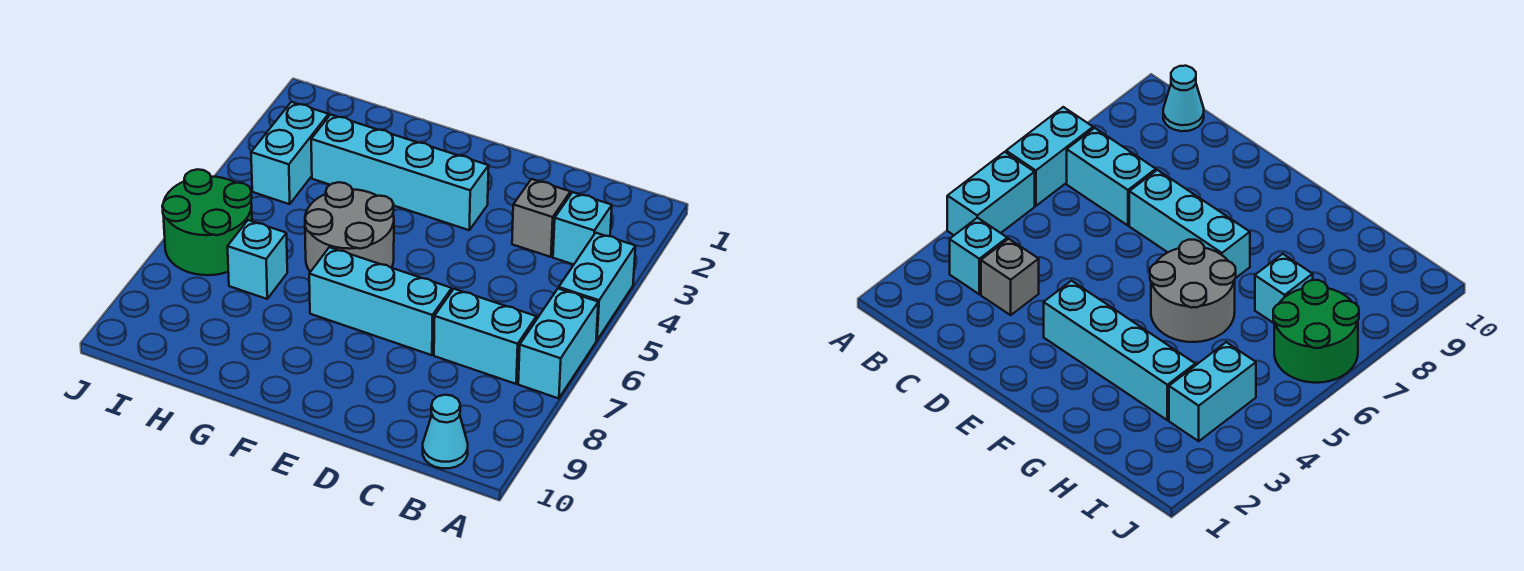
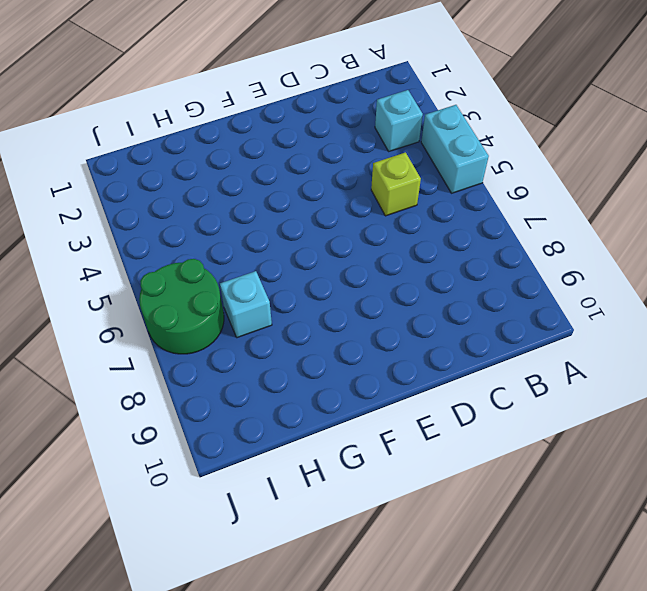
lime brick C5 level 1 -> none
none -> cyan brick A6:A7 level 1
none -> cyan brick B7:C7 level 1
none -> cyan cone B10 level 1

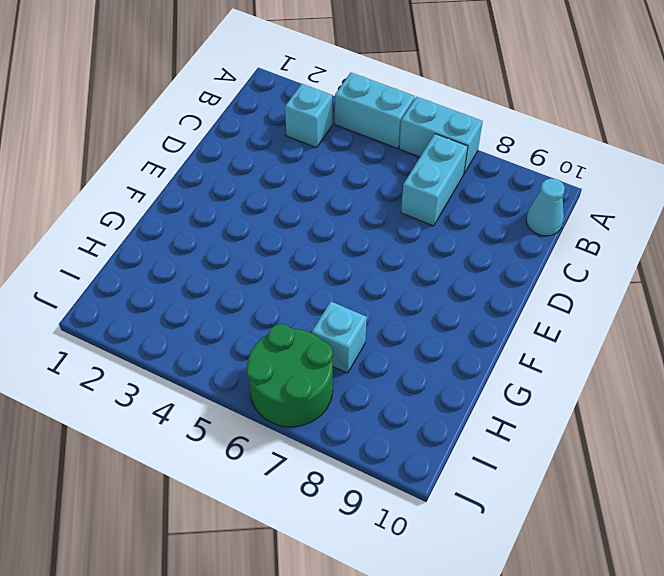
none -> grey brick C3 level 1
none -> cyan brick D7:F7 level 1
none -> cyan brick E3:H3 level 1

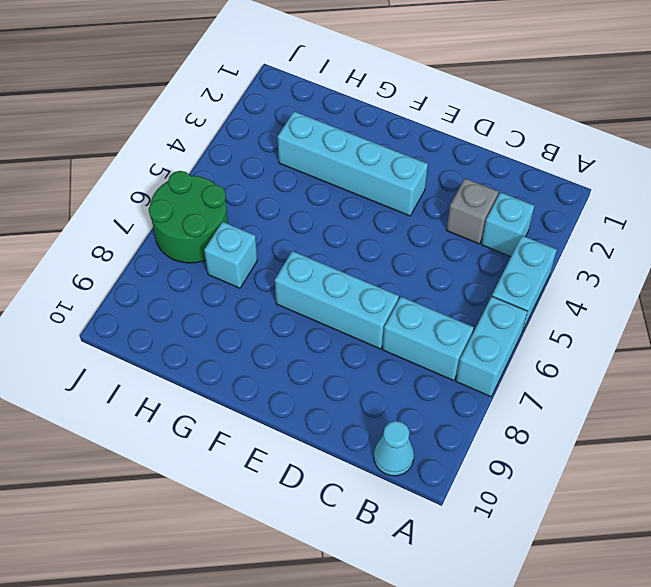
none -> grey round brick F5:G6 level 1
none -> cyan brick I3:I4 level 1

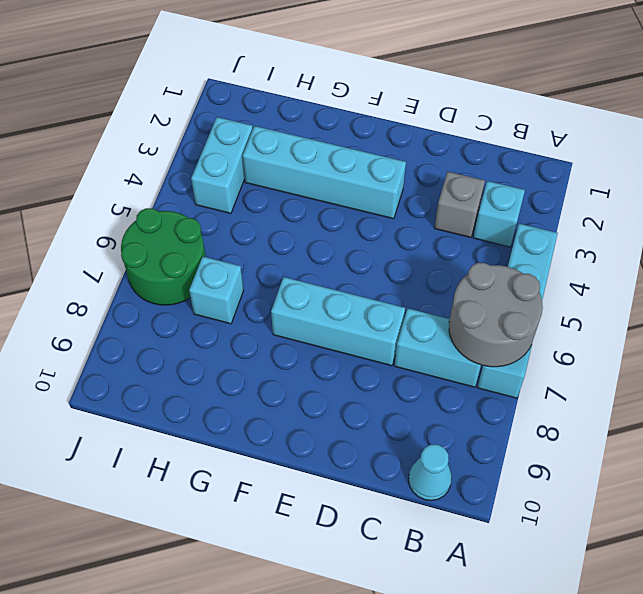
grey round brick A6:B7 level 2 -> grey round brick F5:G6 level 1

